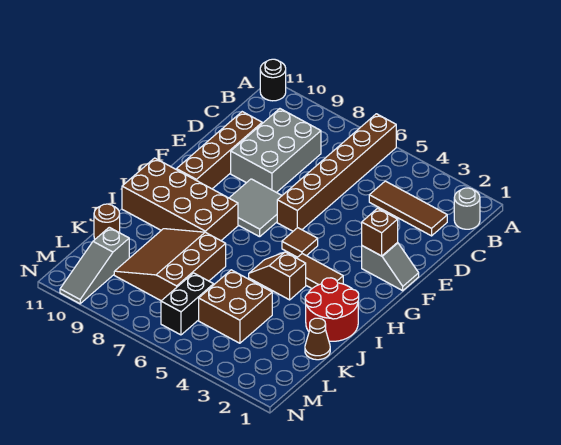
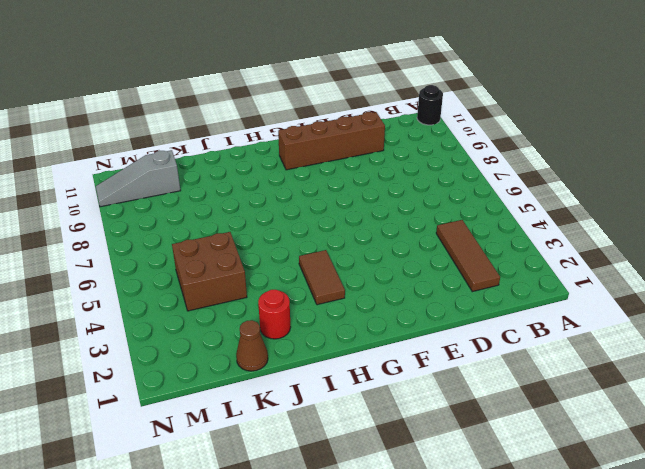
red round brick J2 level 1 -> red round brick I1:J2 level 1
none -> brown brick A6:F6 level 1
none -> grey round brick B1 level 1
none -> grey brick C8:E9 level 1

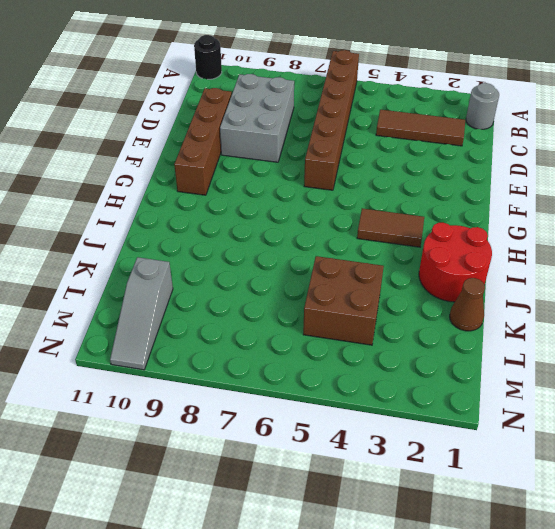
none -> grey slope F1:F2 level 1 top 2
none -> grey tile F7:G8 level 1
none -> brown tile G5 level 1

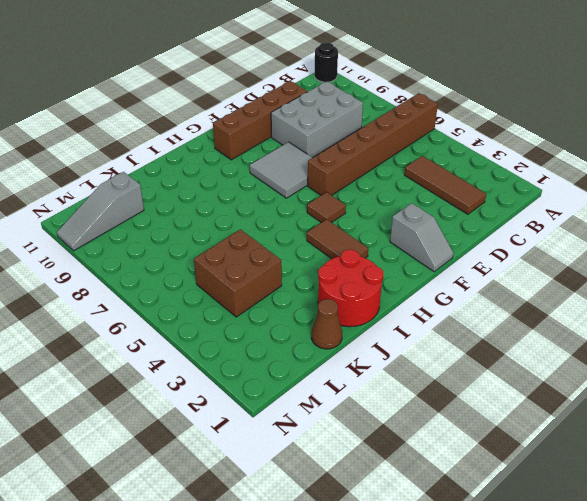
none -> grey round brick B1 level 1
none -> brown brick H8:I11 level 1
none -> brown slope I4:I5 level 1 top 4

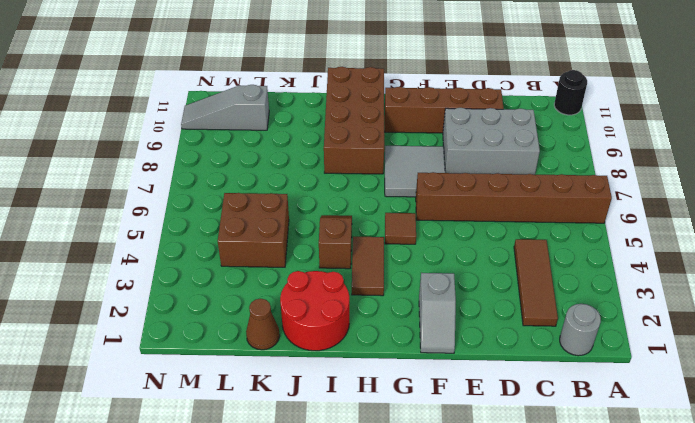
none -> brown slope J7:L9 level 1 top 7
none -> brown round brick K11 level 1
none -> black brick L6:M6 level 1

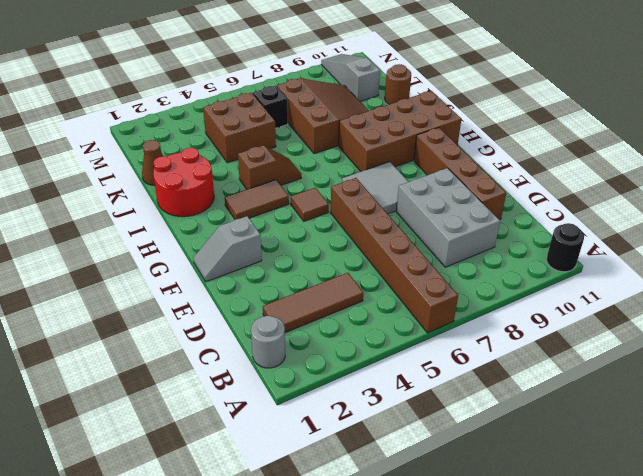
black brick L6 level 1 -> black brick L6:M6 level 1
none -> brown brick F2 level 2

